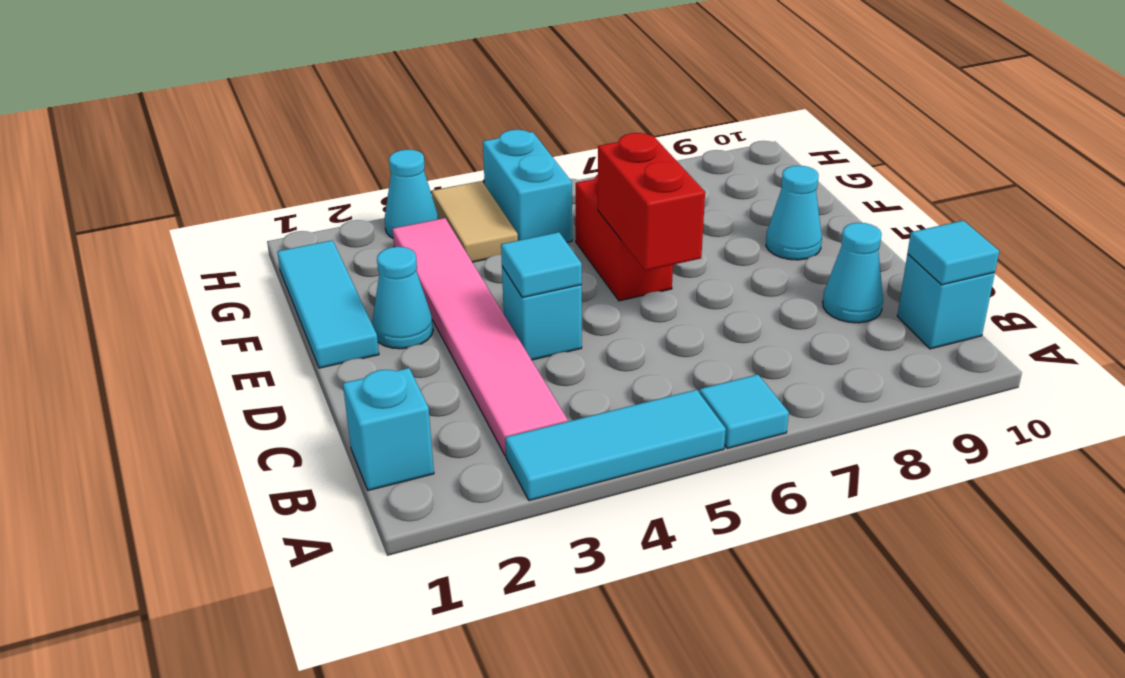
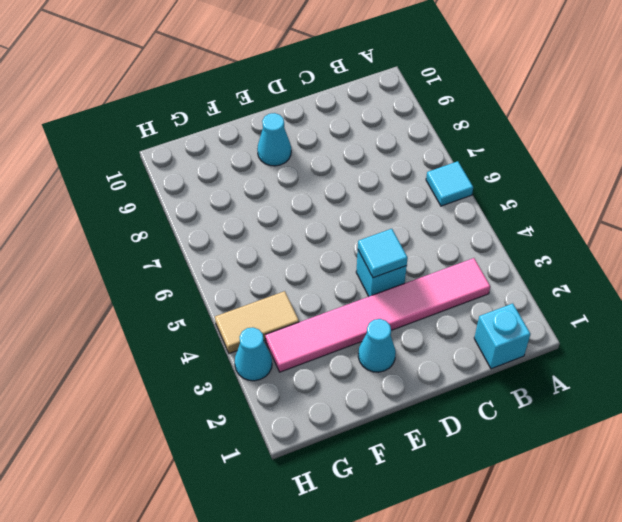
none -> cyan tile A3:A5 level 1
none -> cyan brick B10 level 1
none -> cyan cone C9 level 1

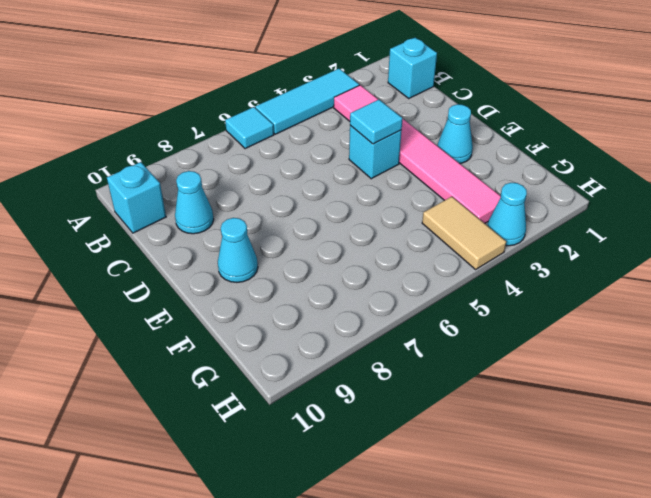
none -> cyan tile E1:G1 level 1
none -> red brick E6:F6 level 1
none -> cyan brick G5:H5 level 1

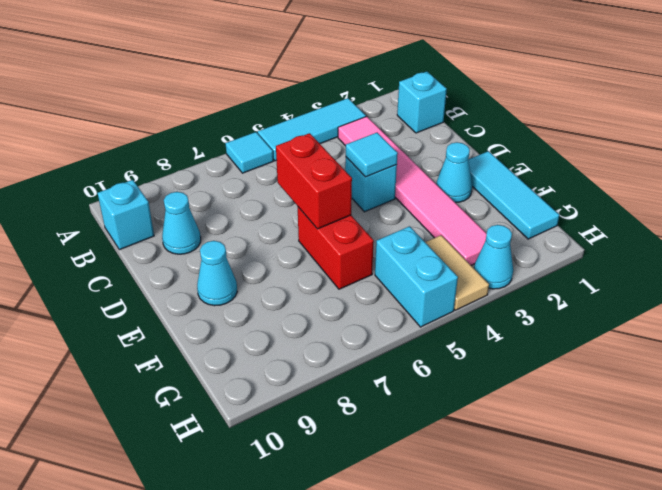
none -> cyan tile B10 level 2

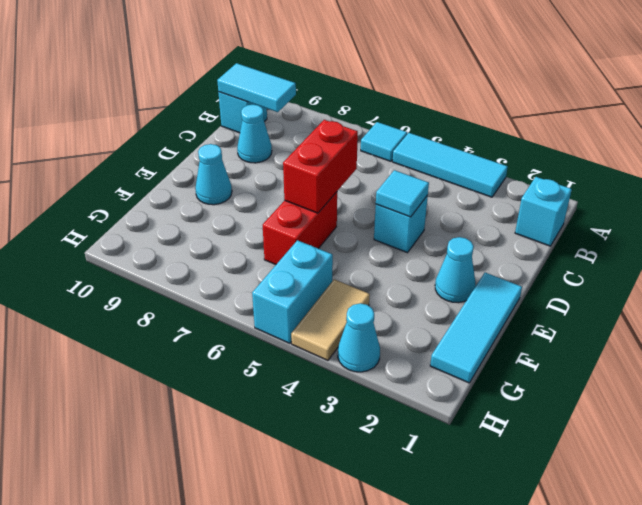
cyan tile B9:B10 level 2 -> cyan tile B10 level 2
none -> pink tile B3:G3 level 1

